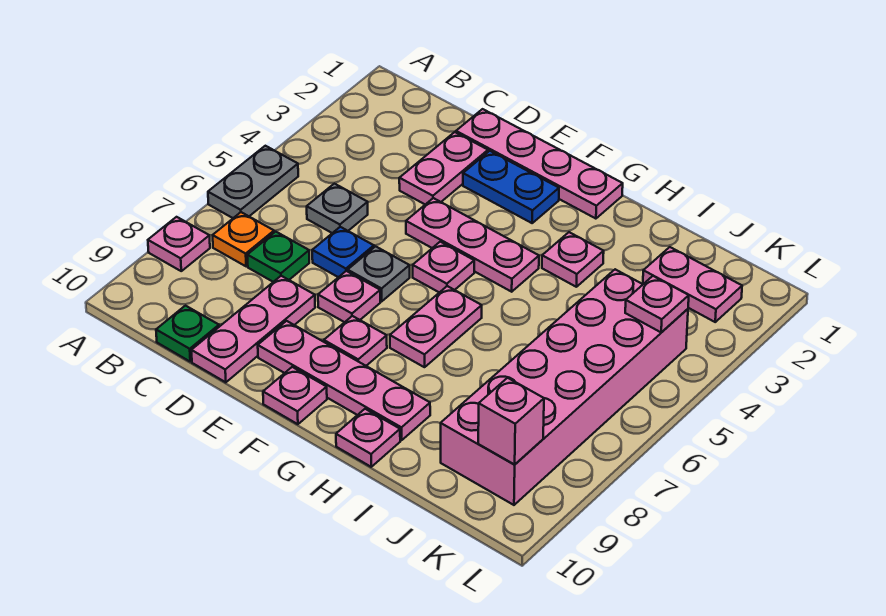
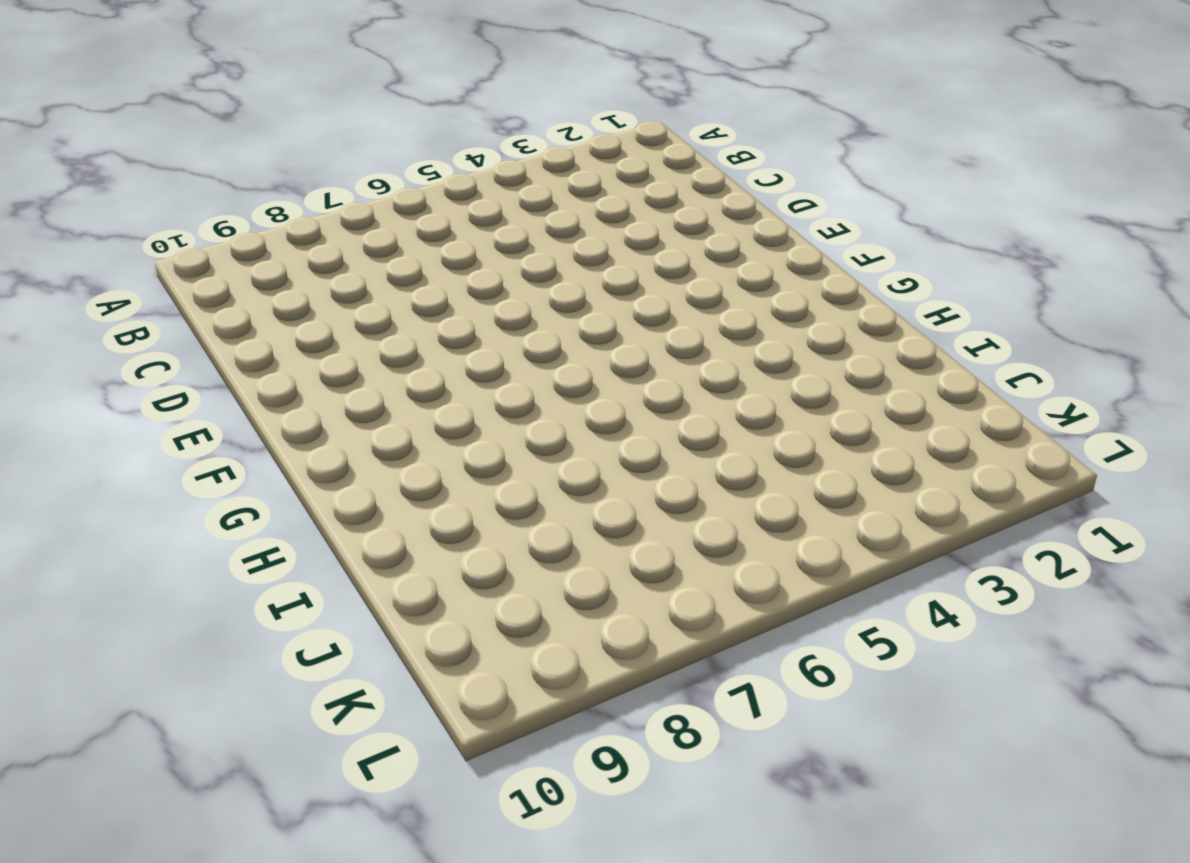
none -> grey plate A5:A6 level 1
none -> pink plate A8 level 1
none -> orange plate B7 level 1

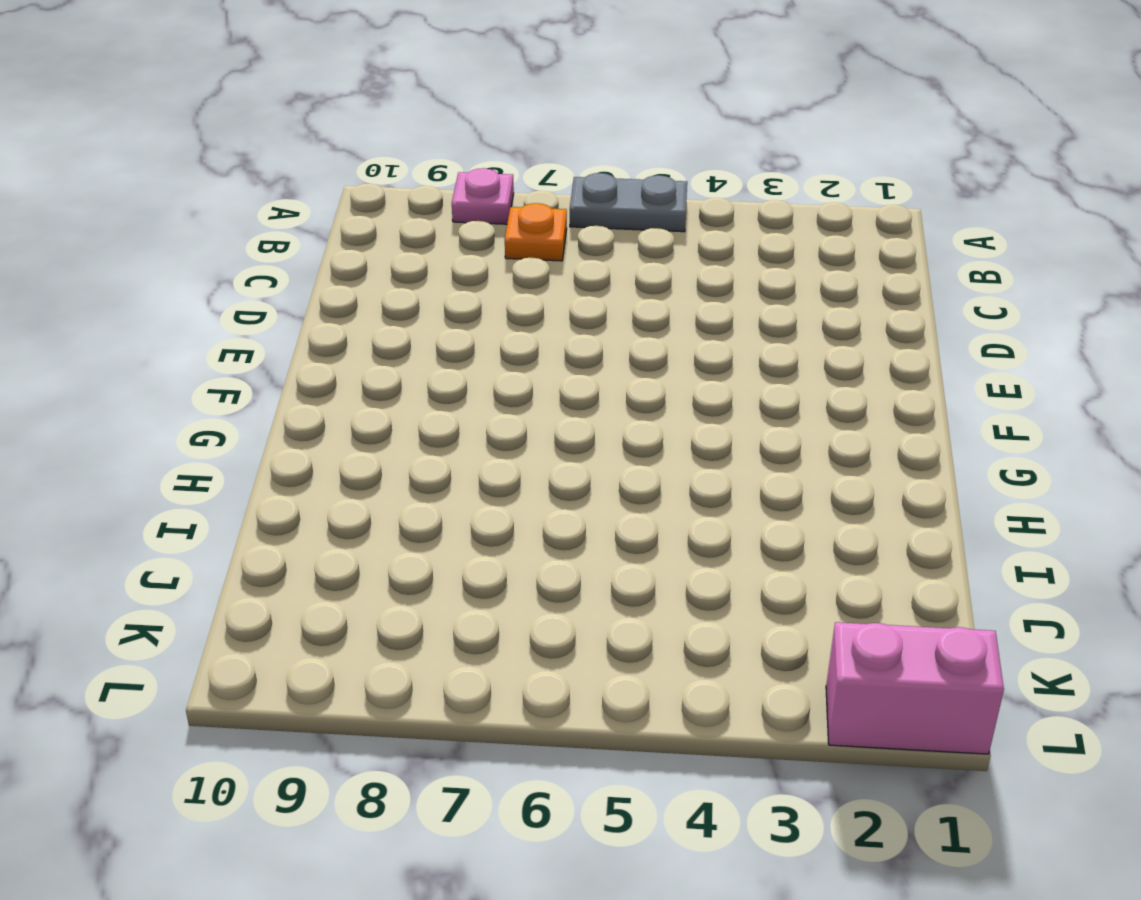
pink brick L1:L2 level 1 -> none
none -> grey plate C5 level 1
none -> green plate C7 level 1
none -> green plate C10 level 1

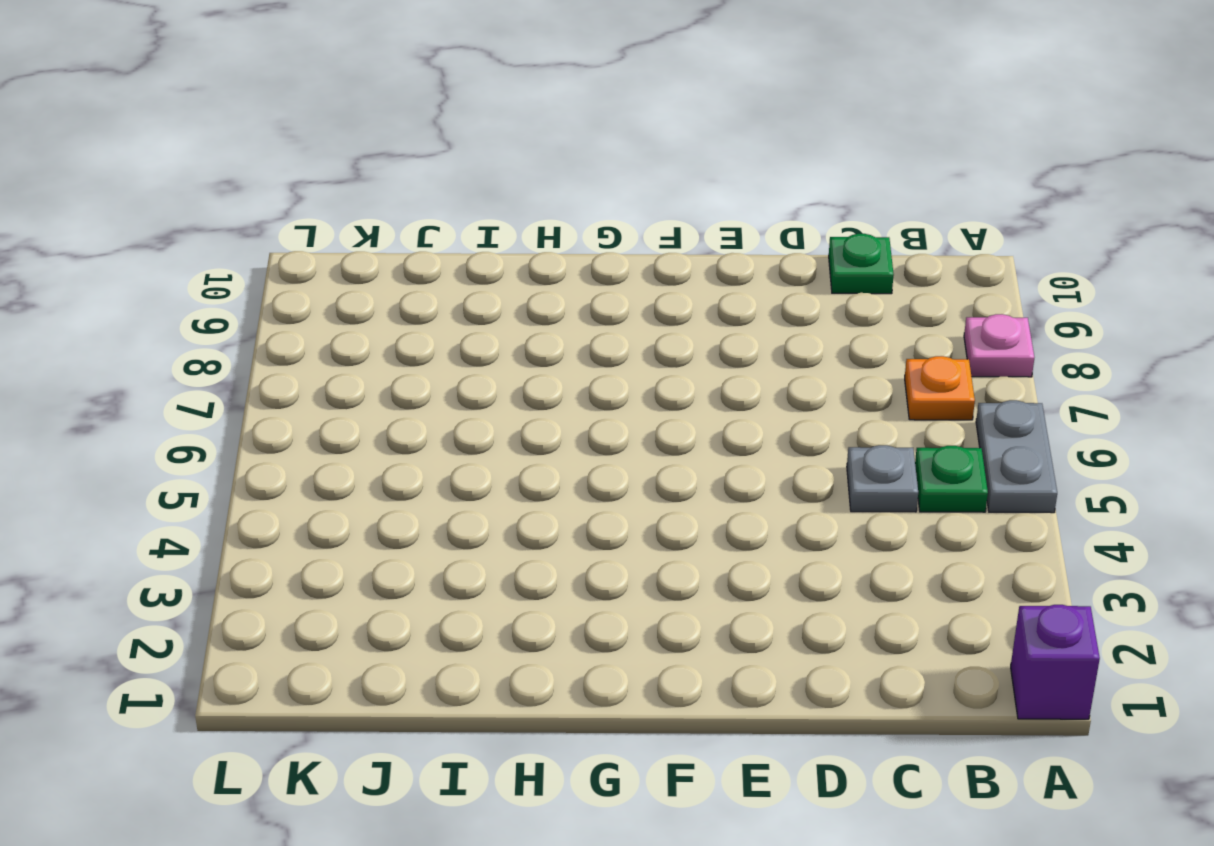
purple brick A1 level 1 -> none
green plate B5 level 1 -> green plate C7 level 1
none -> pink plate D1:G1 level 1
none -> pink plate D2:D3 level 1
none -> blue plate D6 level 1

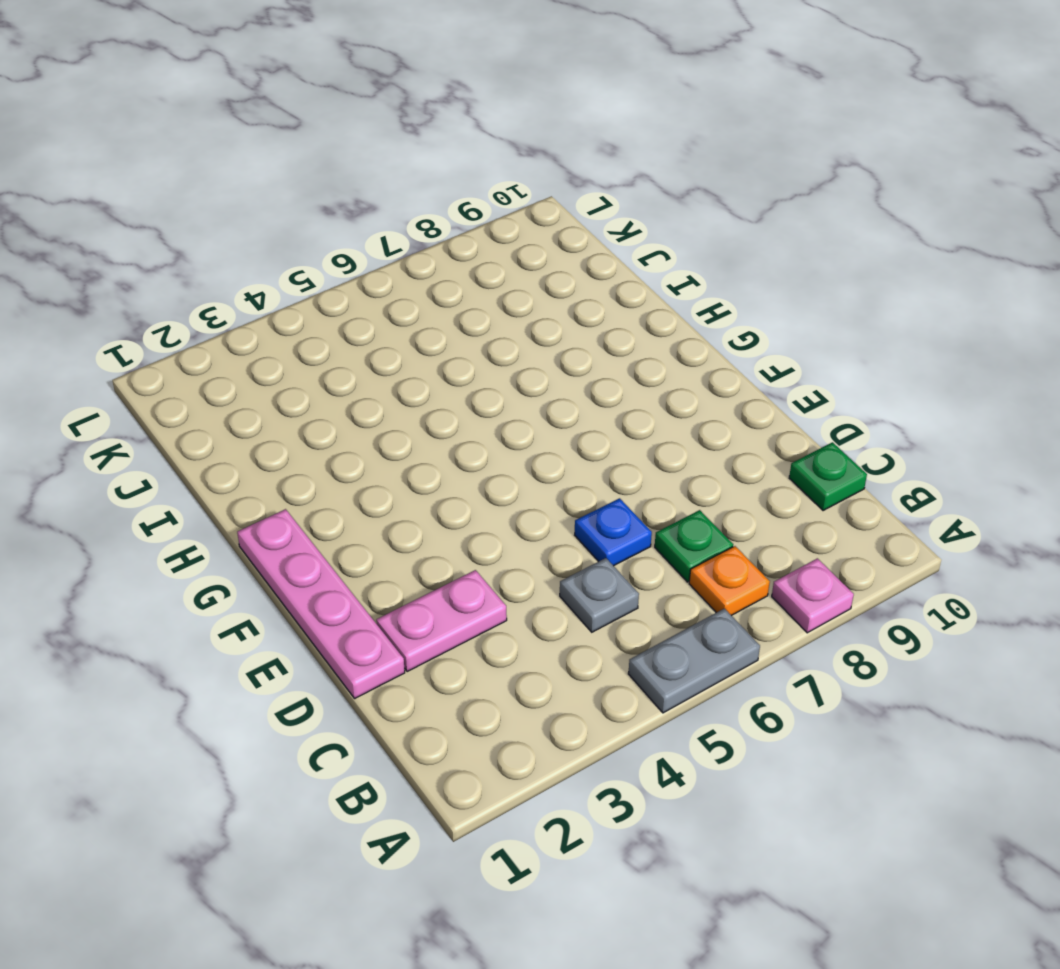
none -> pink plate D8:D10 level 1
none -> blue plate E2:F2 level 1
none -> pink plate E4:G4 level 1

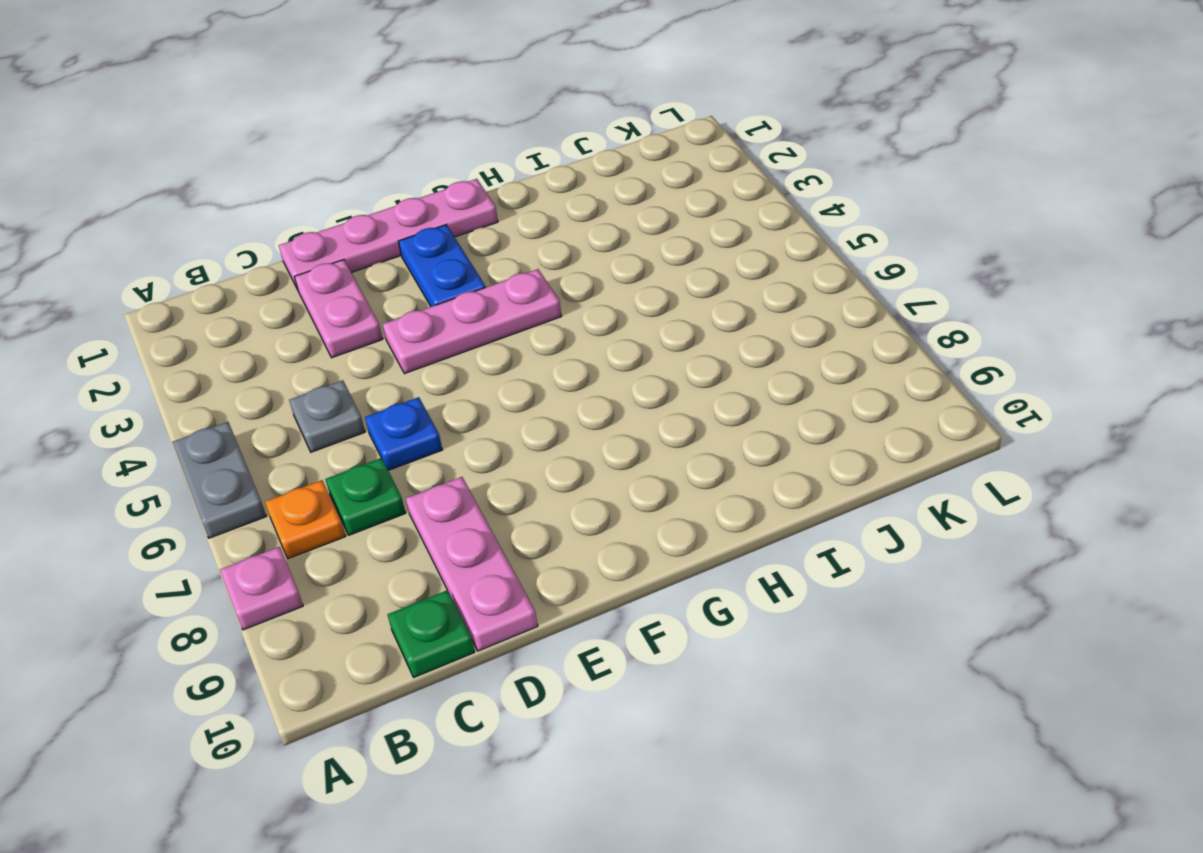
blue plate F2:F3 level 1 -> blue plate E2:F2 level 1
none -> grey plate E6 level 1
none -> pink plate E7 level 1
none -> pink plate E9:H9 level 1

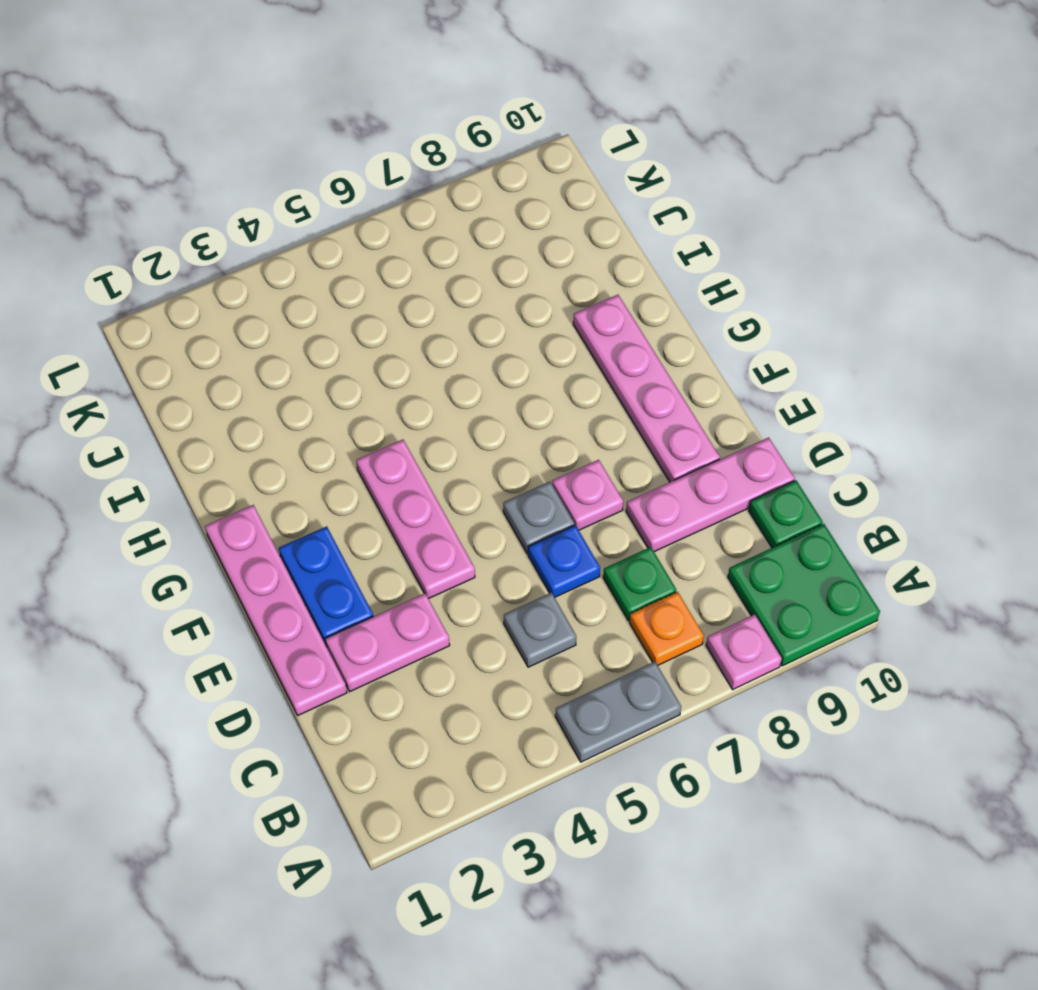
green plate A9:B10 level 1 -> none
none -> pink plate F5 level 1
none -> pink plate F8 level 1
none -> pink plate F10 level 1

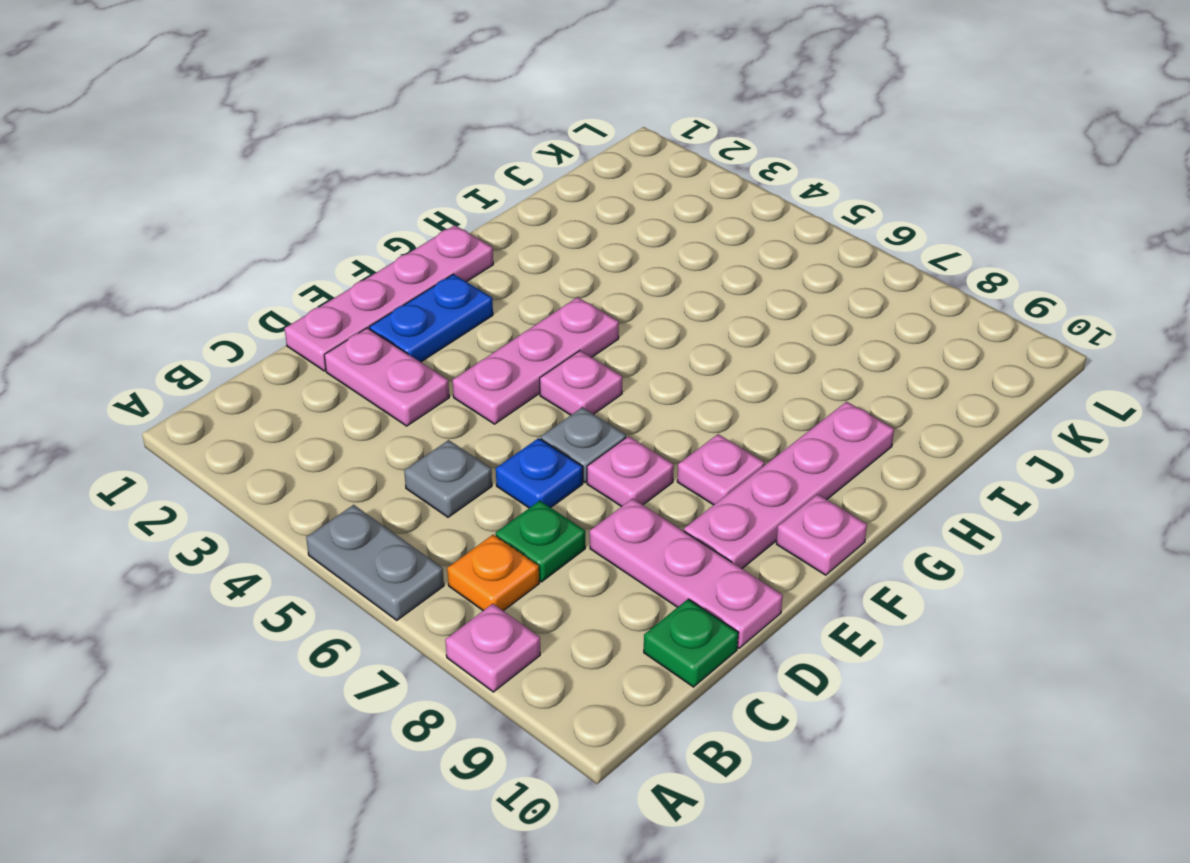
none -> pink plate G6:G7 level 1
none -> pink plate H3 level 1
none -> pink plate H10 level 1

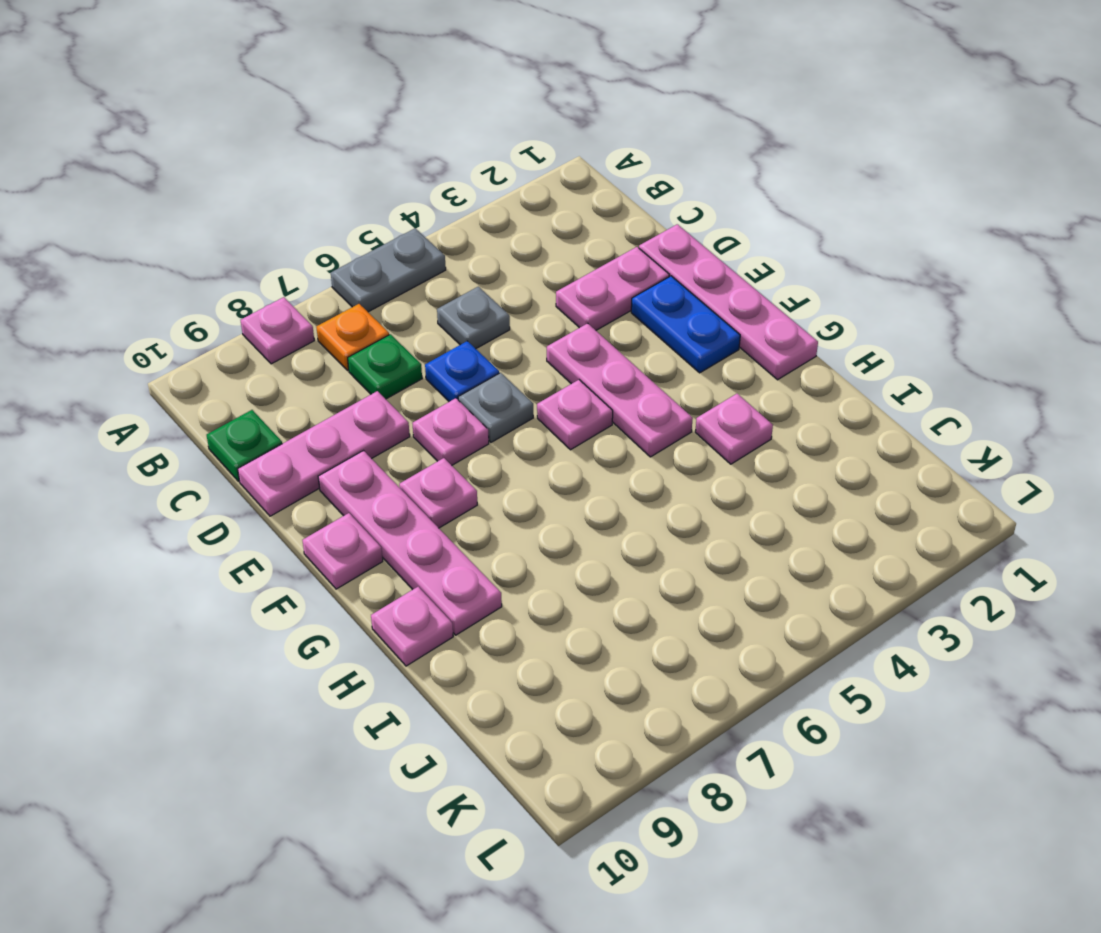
none -> pink plate G6:G7 level 1
none -> pink plate J2:K2 level 1
none -> pink brick J4:K9 level 1

